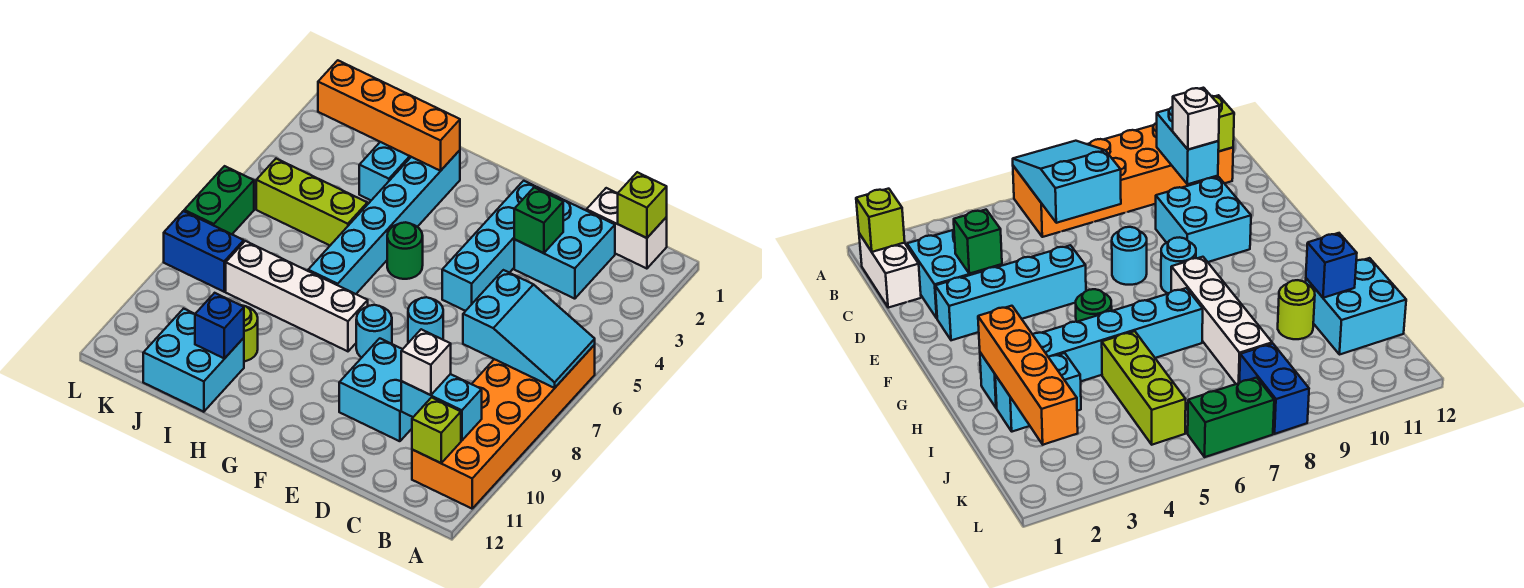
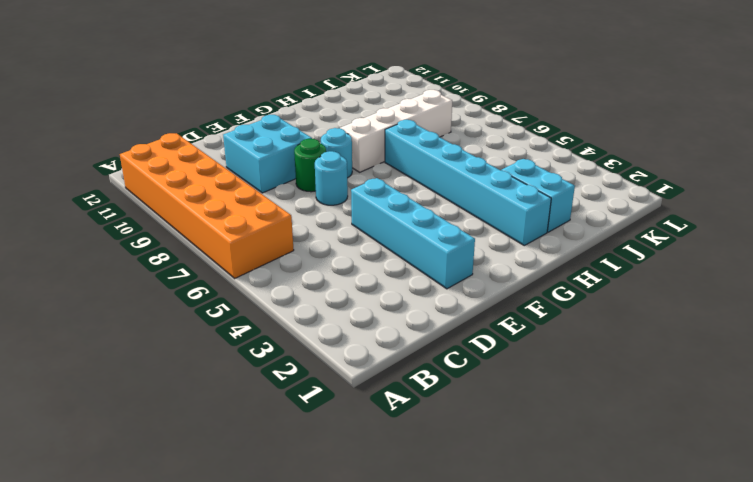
green round brick E8 level 1 -> green round brick G5 level 1
none -> white brick B1:C1 level 1
none -> cyan brick C2:D3 level 1
none -> lime brick I5:K5 level 1

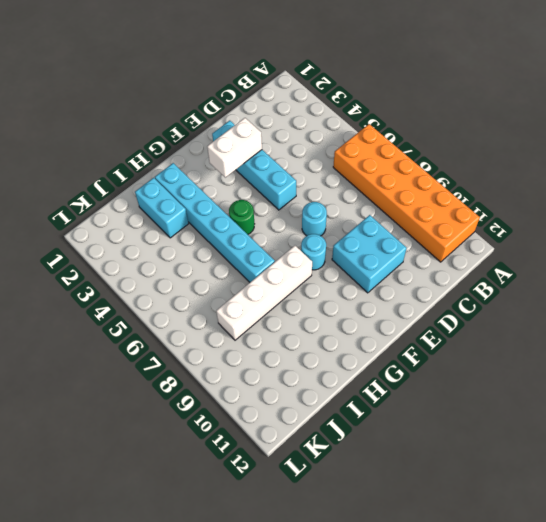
white brick E3:F3 level 2 -> white brick B1:C1 level 1
none -> cyan brick C2:D3 level 1
none -> lime brick I5:K5 level 1
none -> lime round brick I10 level 1

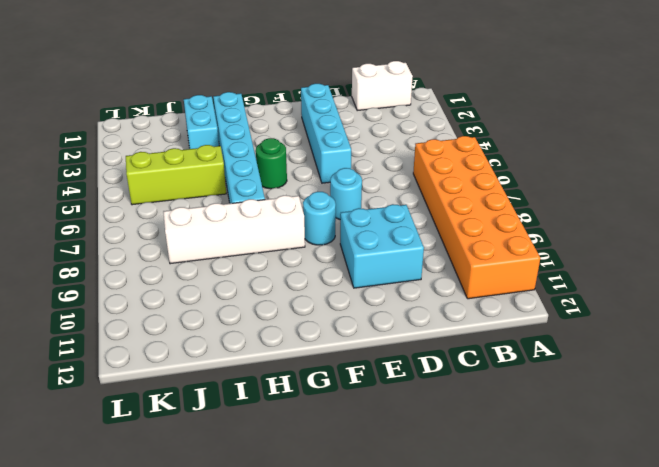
none -> cyan brick C2:D3 level 1
none -> lime round brick I10 level 1
none -> cyan brick I11:J12 level 1

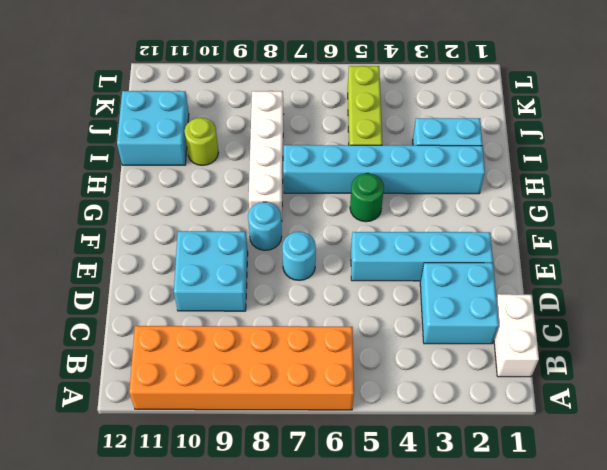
none -> blue brick K8:L8 level 1
none -> green brick L6:L7 level 1
none -> cyan slope A6:C7 level 2 top C

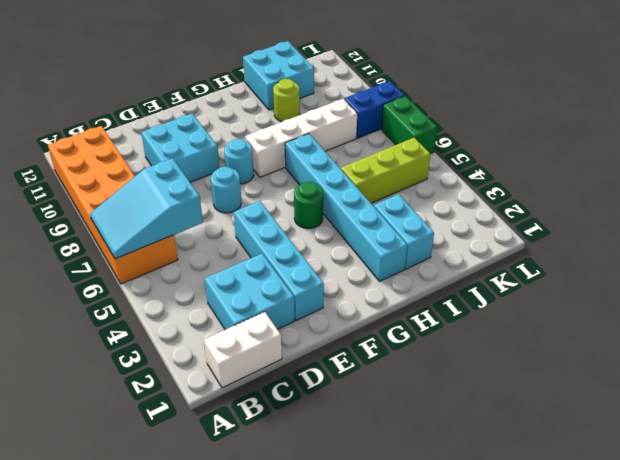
none -> lime brick B1 level 2
none -> cyan brick B10:C10 level 2
none -> lime brick B11 level 2

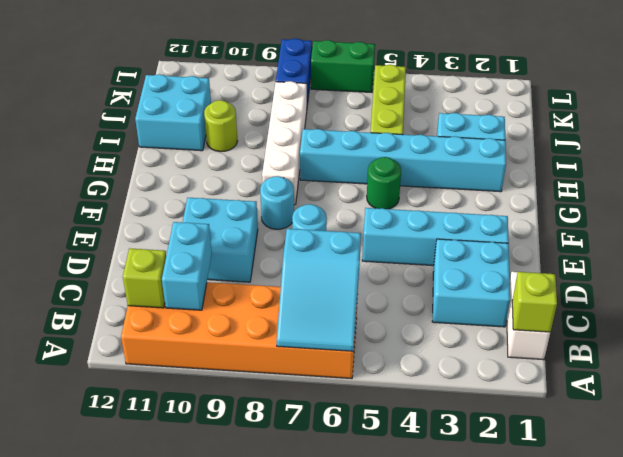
none -> green brick D3 level 2
none -> orange brick H2:K2 level 2
none -> blue brick I11 level 2

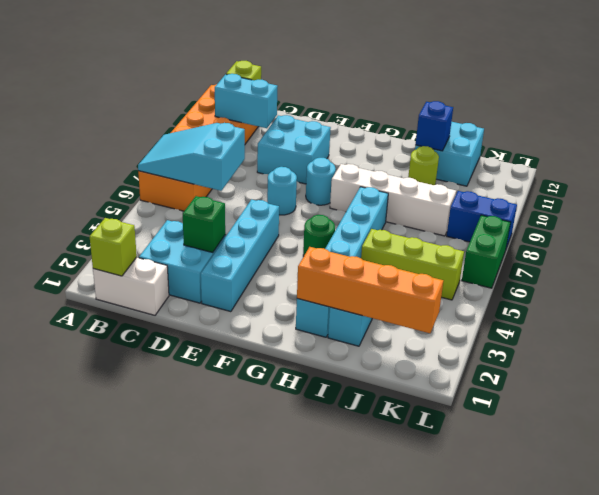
none -> white brick C10 level 3

